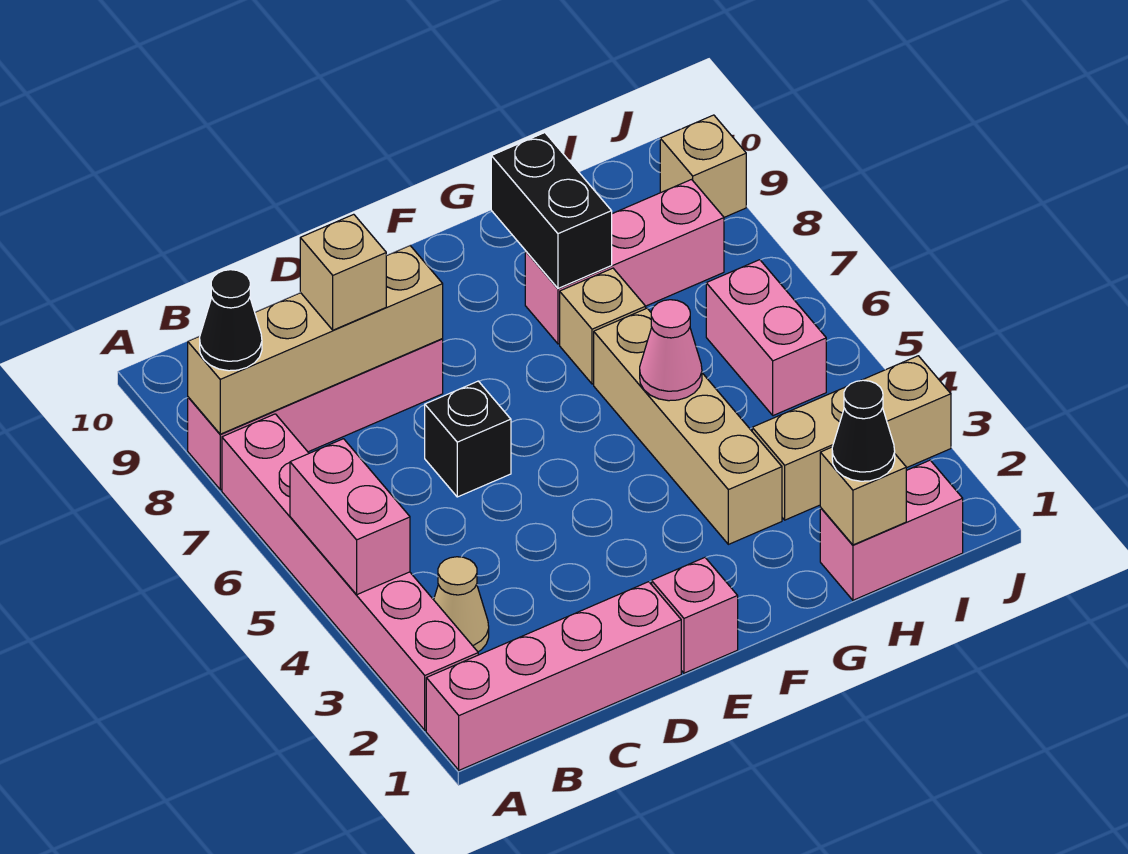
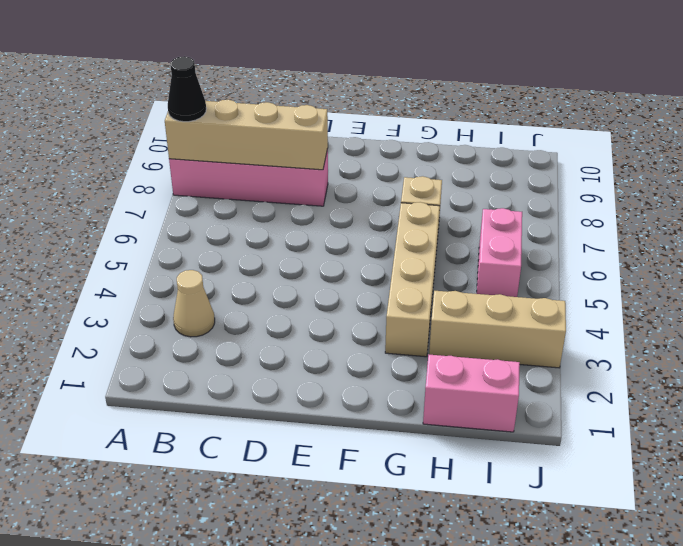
none -> pink brick A1:D1 level 1
none -> pink brick A2:A7 level 1
none -> black brick D6 level 1

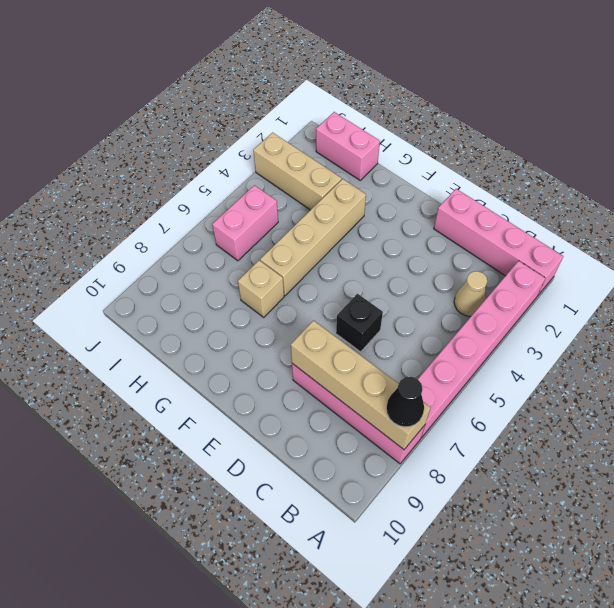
none -> pink brick E1 level 1
none -> pink brick G8:I8 level 1
none -> tan brick J9 level 1

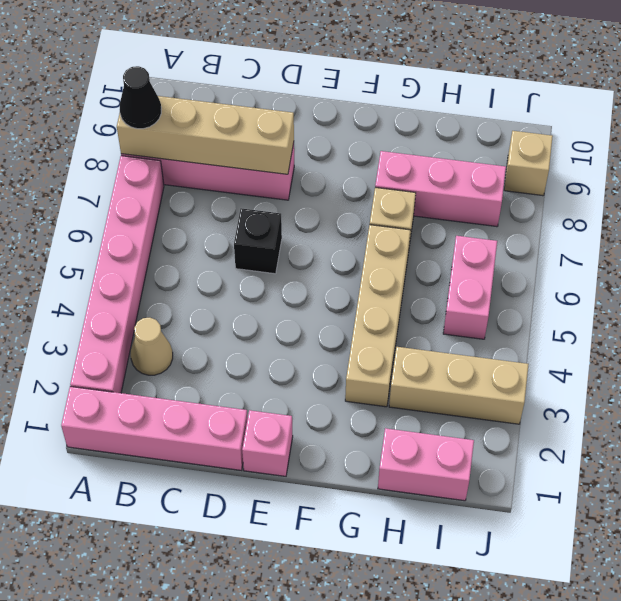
none -> pink brick A4:A5 level 2
none -> pink cone G5 level 2
none -> black brick G8:G9 level 2

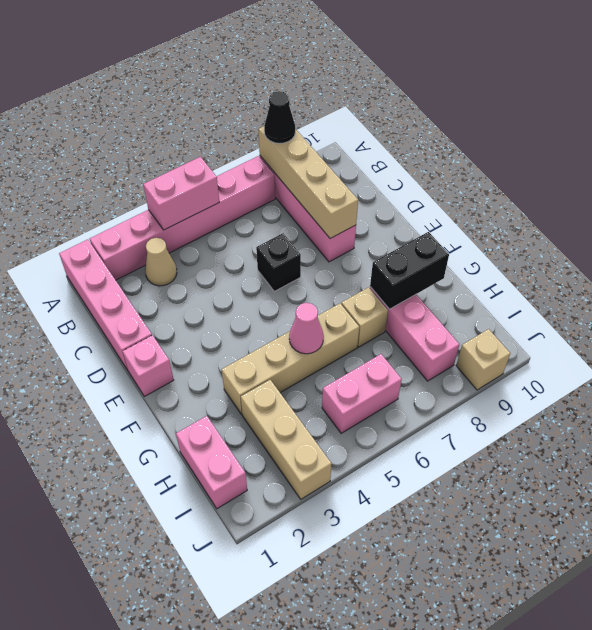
none -> tan brick H1 level 2
none -> tan brick C8 level 3
none -> black cone H1 level 3

